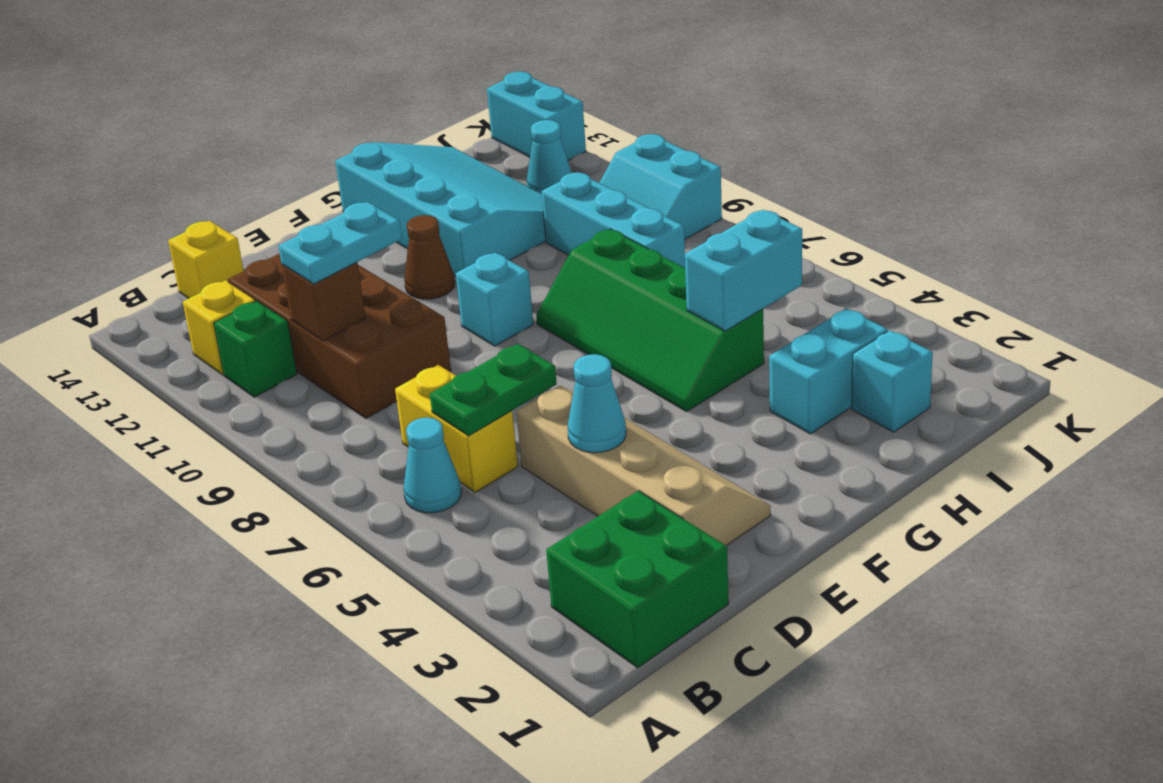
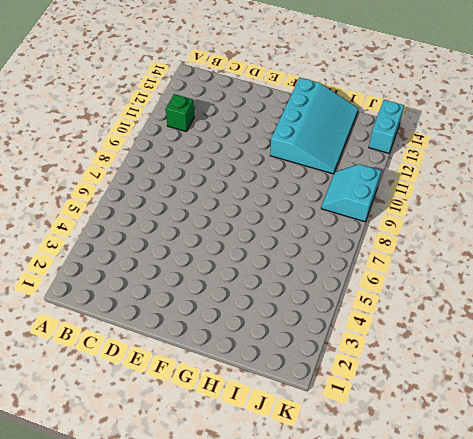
none -> green brick B1:C2 level 1
none -> cyan cone B6 level 1
none -> yellow brick B12 level 1

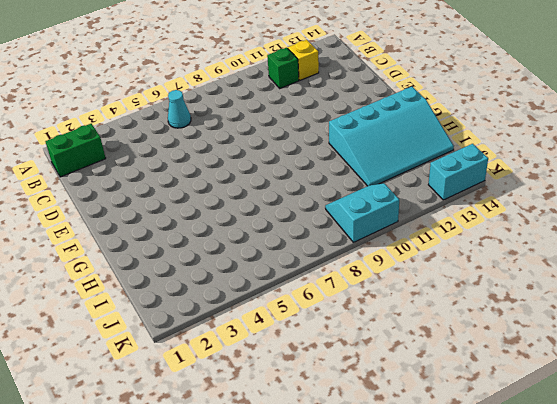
green brick B1:B2 level 1 -> green brick B1:C2 level 1
none -> yellow brick C6:C7 level 1
none -> brown brick C9:D12 level 1
none -> yellow brick C14 level 1

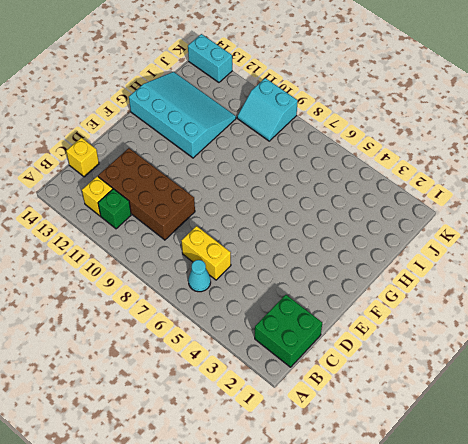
none -> tan slope D2:E5 level 1 top D
none -> cyan brick F9 level 1
none -> brown cone F11 level 1

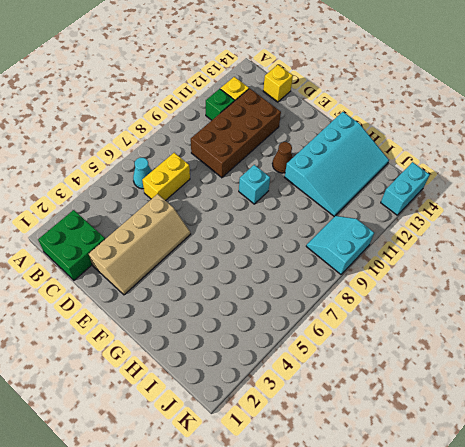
none -> green slope G5:H8 level 1 top H
none -> cyan brick H3:I3 level 1
none -> cyan brick I2 level 1

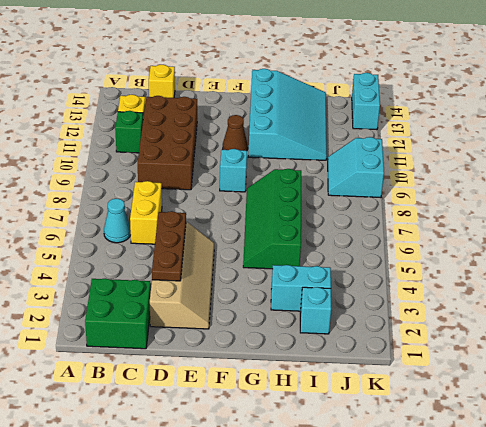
brown plate D3:D5 level 2 -> cyan cone D4 level 2
none -> cyan brick I8:I10 level 1
none -> cyan cone J12 level 1
none -> green plate C6:D6 level 2

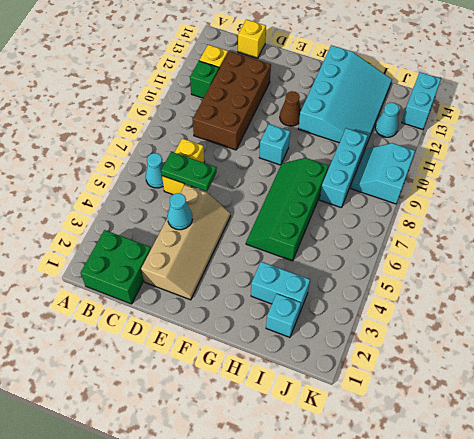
none -> brown brick C10 level 2
none -> cyan brick H5:I5 level 2
none -> cyan plate C10:D10 level 3

